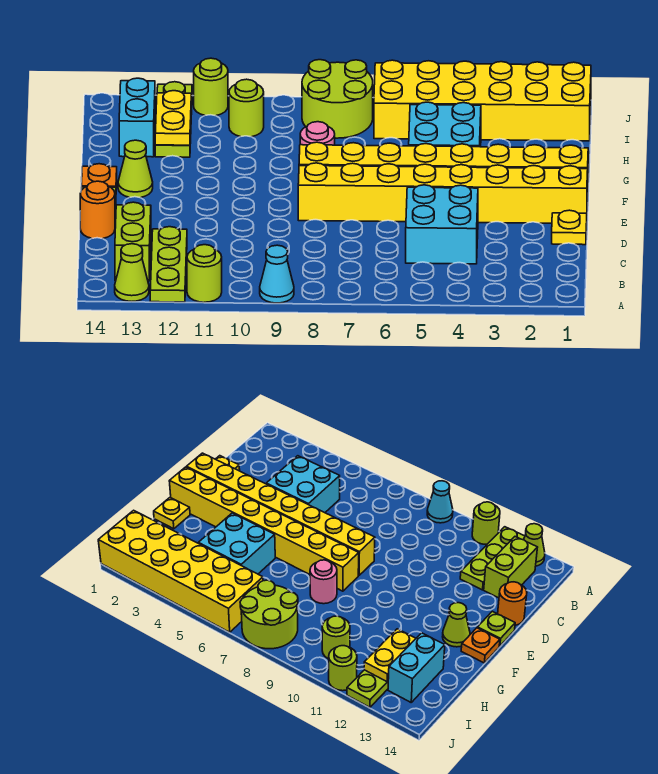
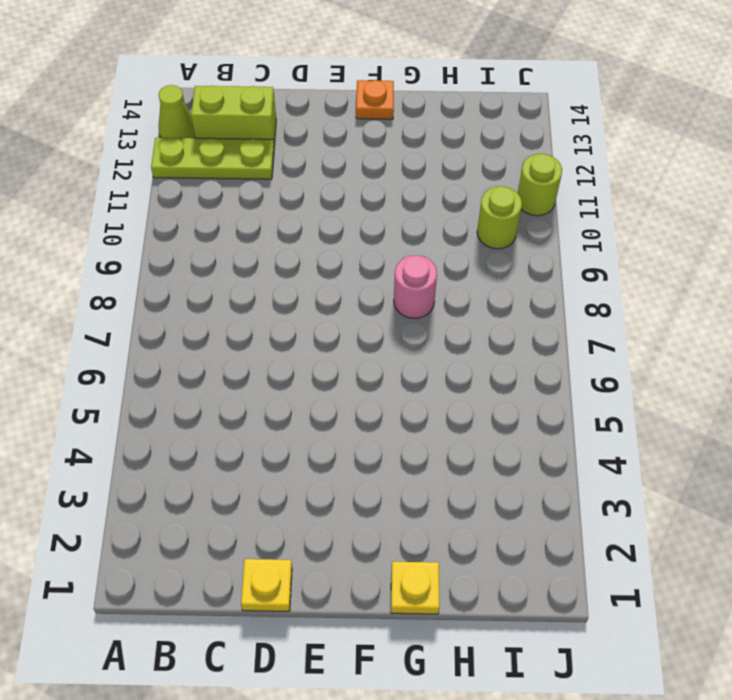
none -> cyan cone A9 level 1
none -> lime round brick A11 level 1
none -> cyan brick C4:D5 level 1

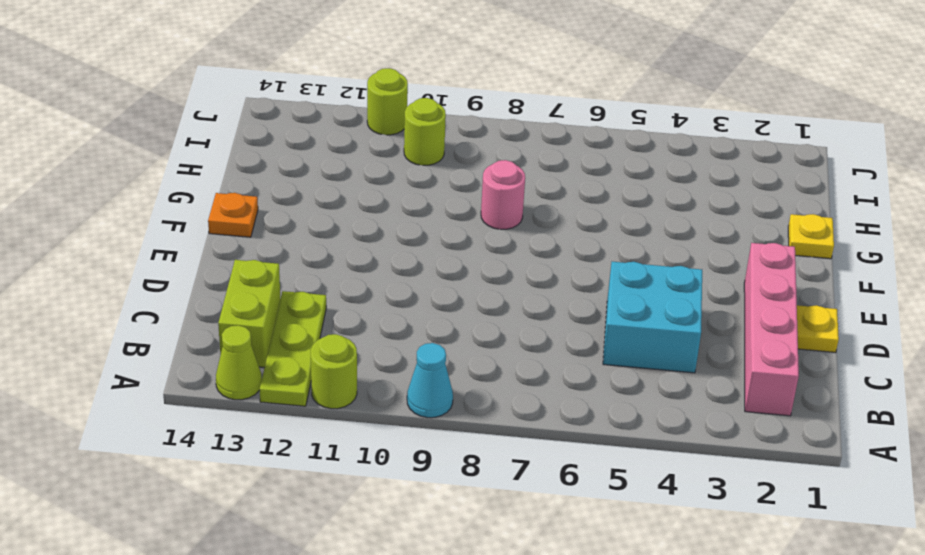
pink brick B2:E2 level 1 -> yellow brick E1:E8 level 1
none -> orange round brick D14 level 1
none -> lime plate E14 level 1
none -> yellow brick F1:F8 level 1

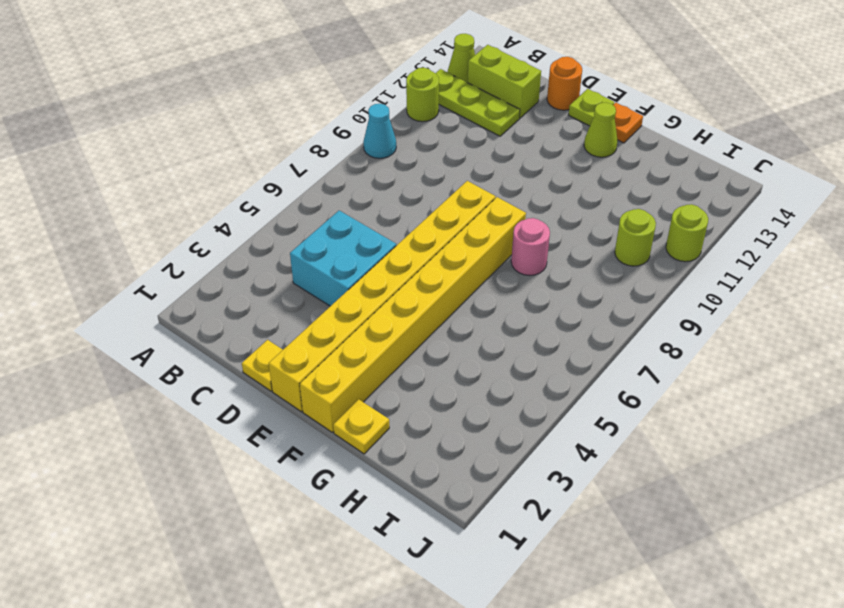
none -> cyan brick G4:H5 level 1
none -> lime plate H12:J12 level 1
none -> cyan brick H13:I13 level 1

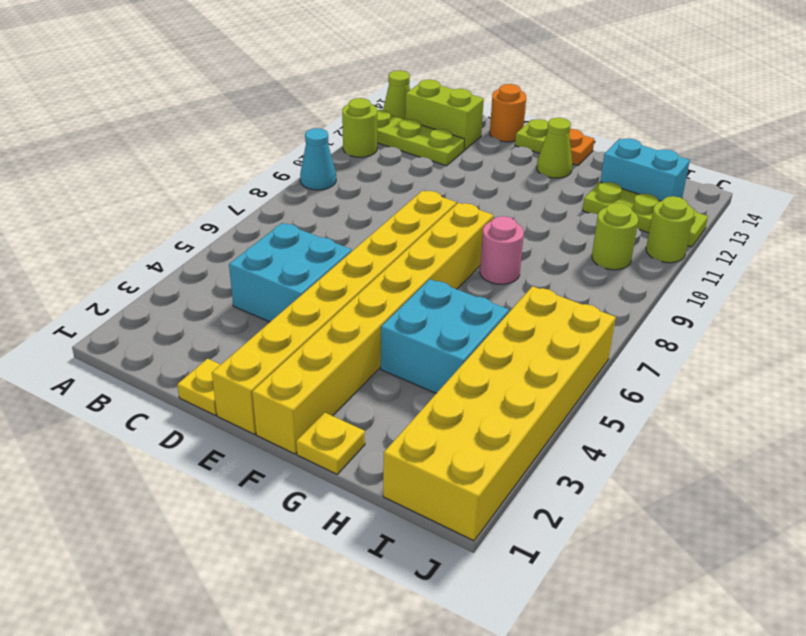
none -> lime round brick I7:J8 level 1
none -> yellow plate H12:I12 level 2

